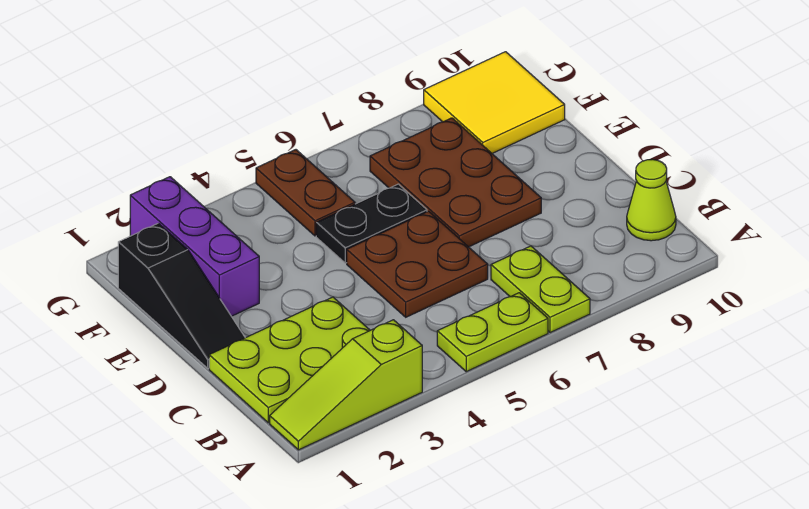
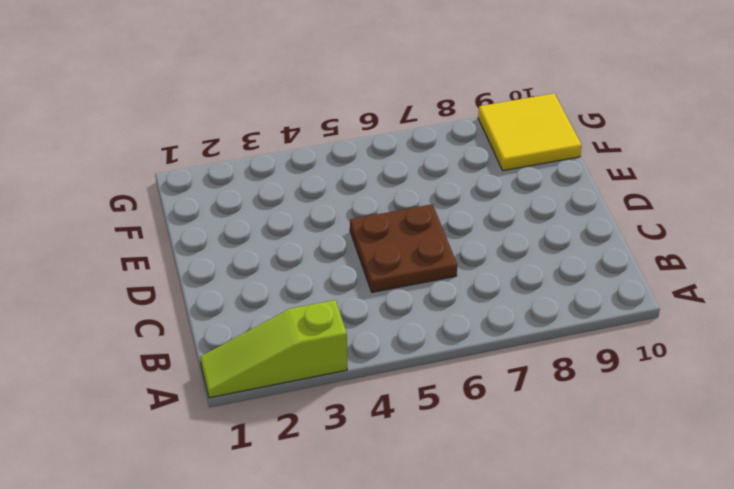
none -> lime plate A5:A6 level 1
none -> lime plate A7:B7 level 1
none -> lime plate B1:C3 level 1

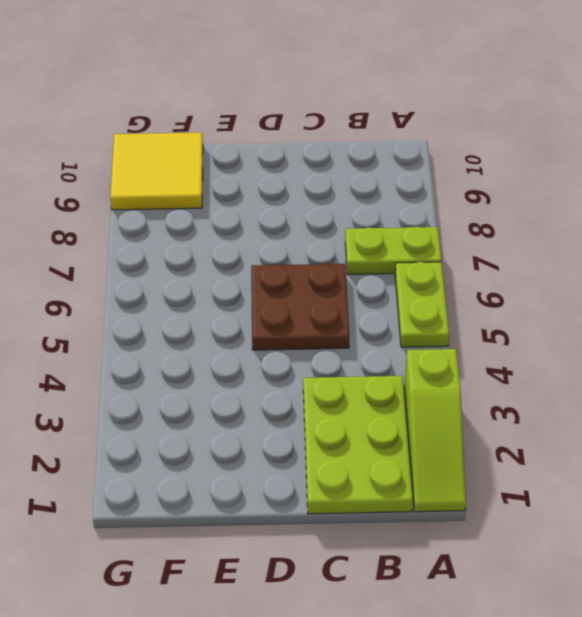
none -> lime cone B10 level 1
none -> black slope D1:F1 level 1 top F
none -> brown plate D7:F8 level 1

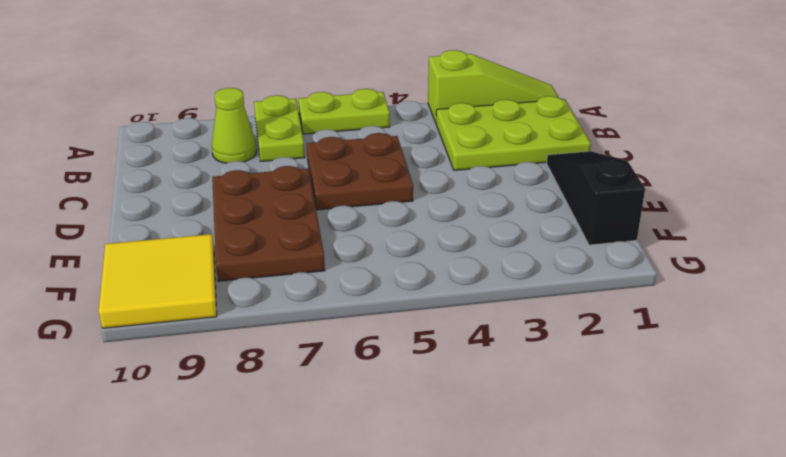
lime cone B8 level 1 -> lime cone B10 level 1
none -> purple brick E2:G2 level 1
none -> black plate E5:E6 level 1
none -> brown plate F5:G5 level 1

